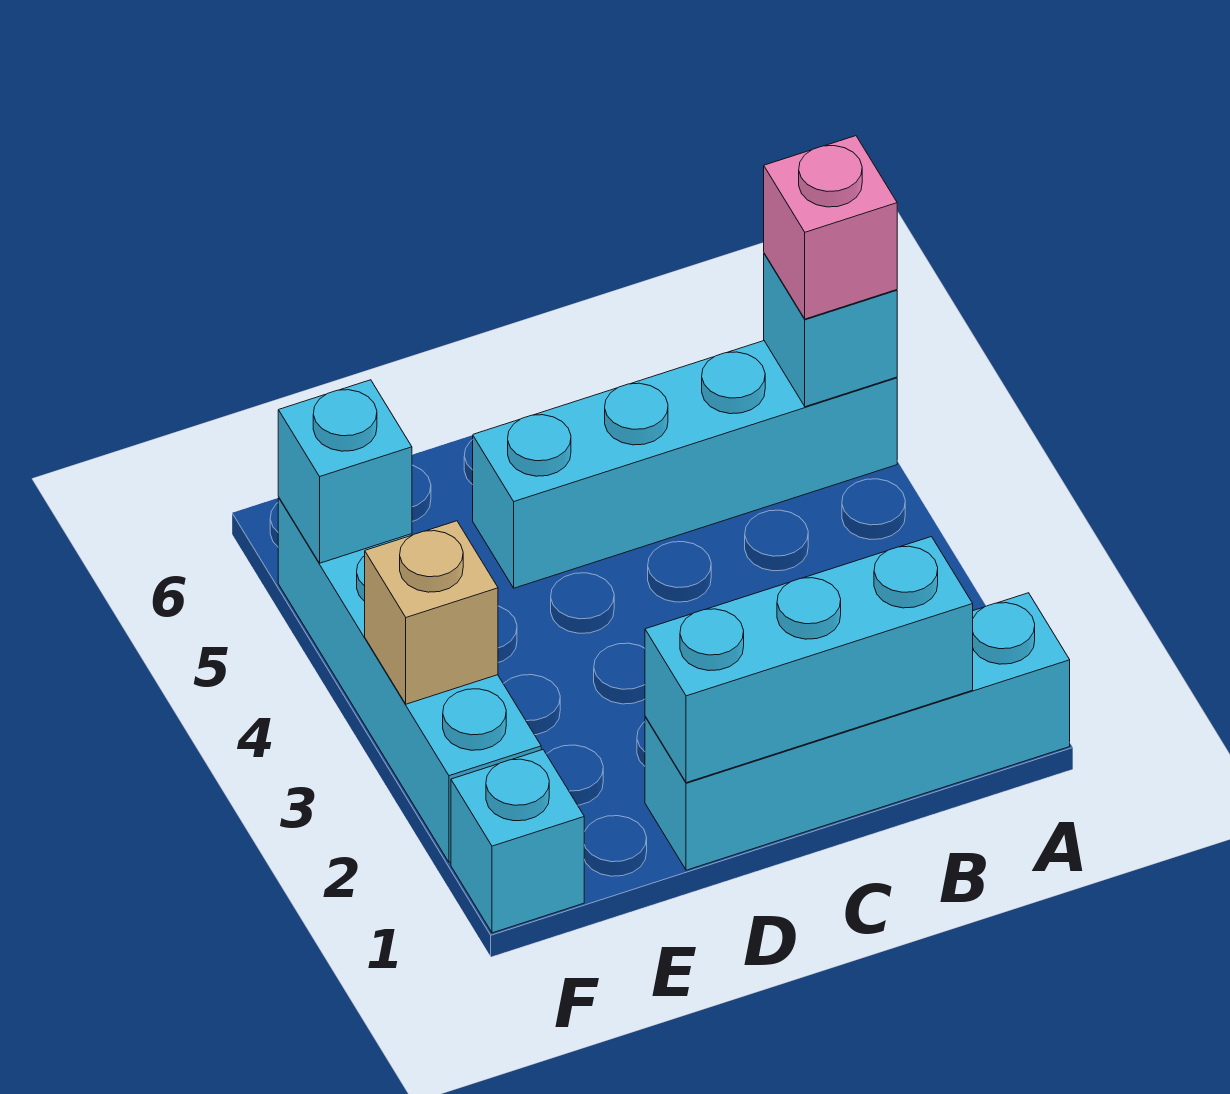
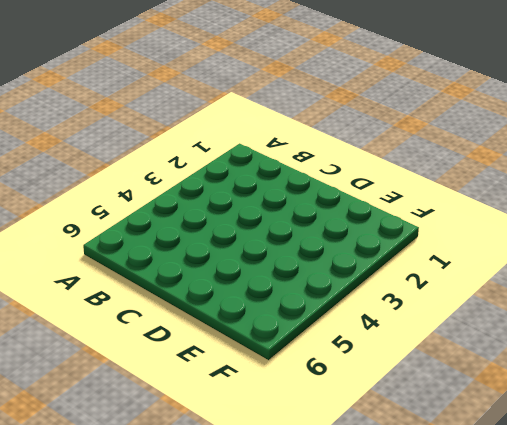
none -> cyan brick A1:D1 level 1
none -> cyan brick A5:D5 level 1

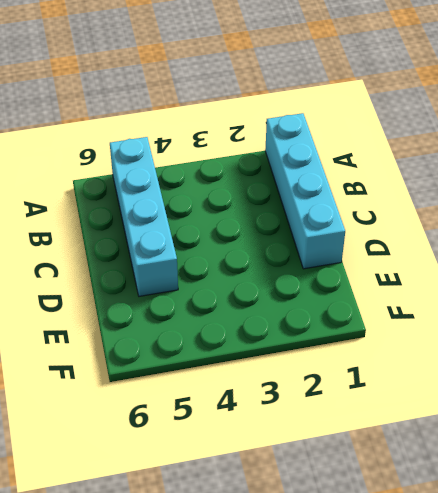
none -> cyan brick F1 level 1
none -> cyan brick F2:F5 level 1

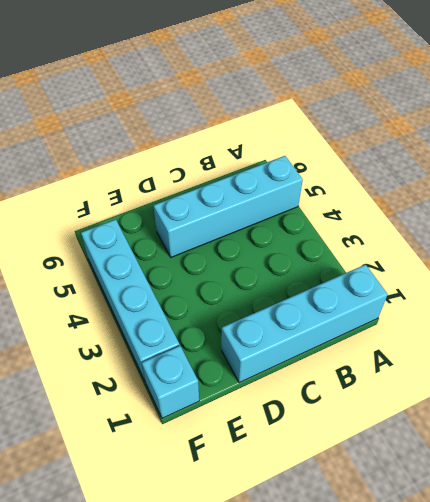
none -> cyan brick A5 level 2
none -> cyan brick B1:D1 level 2

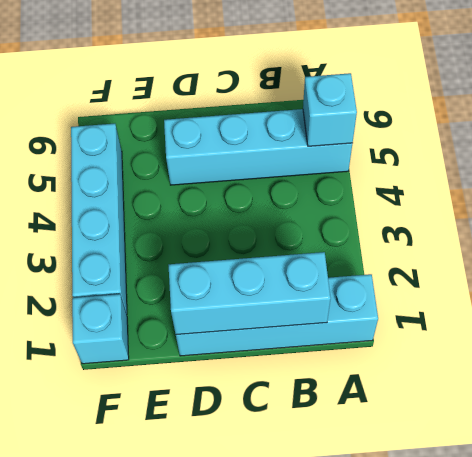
none -> tan brick F3 level 2
none -> cyan brick F5 level 2

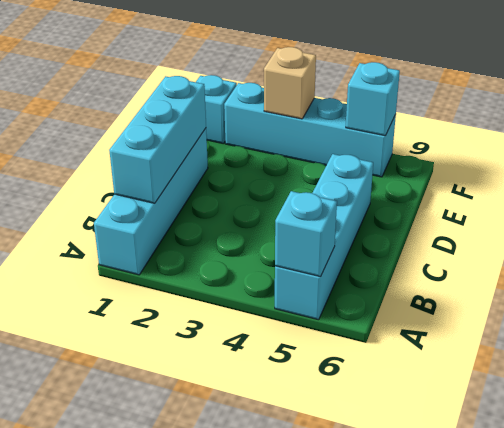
none -> pink brick A5 level 3

